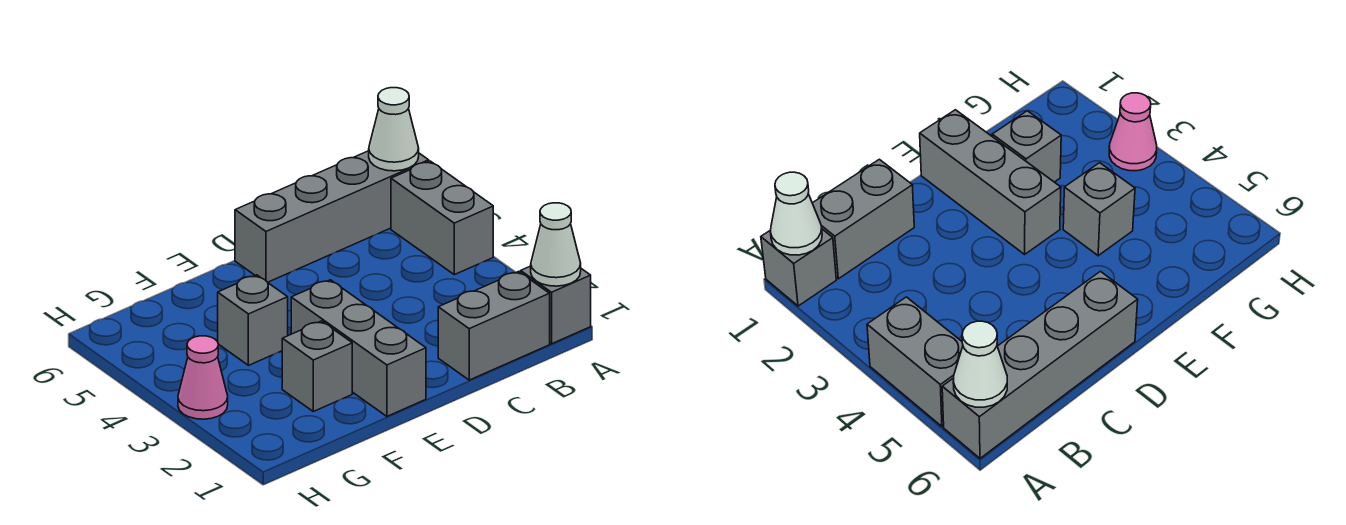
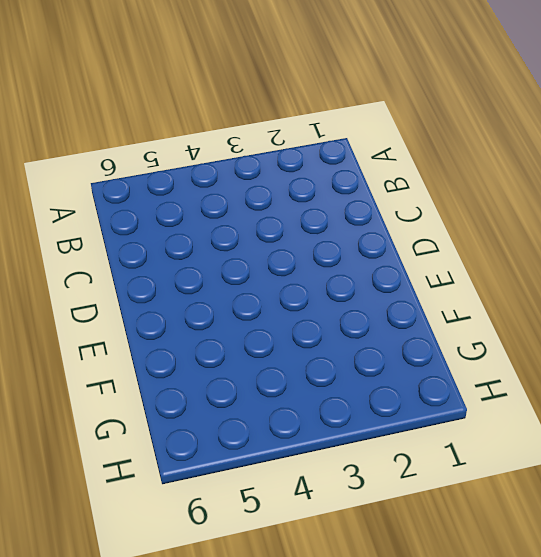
none -> grey brick A1 level 1
none -> grey brick A4:A5 level 1

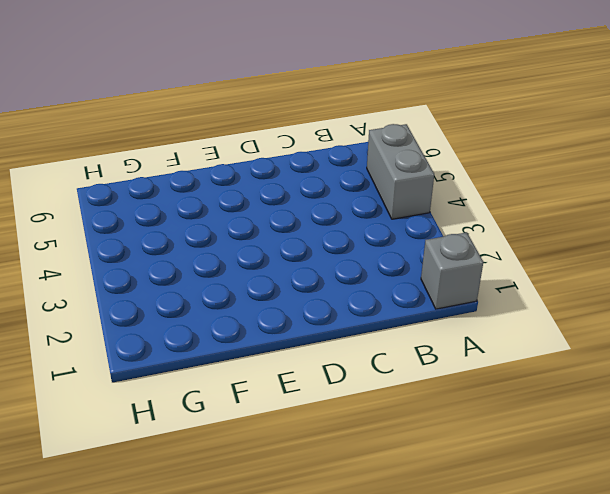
none -> grey brick A6:D6 level 1
none -> grey brick B1:C1 level 1

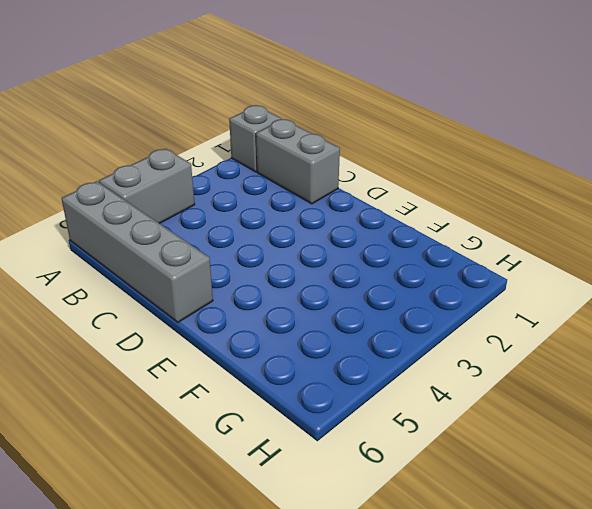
none -> grey brick E1:E3 level 1
none -> grey brick F2 level 1

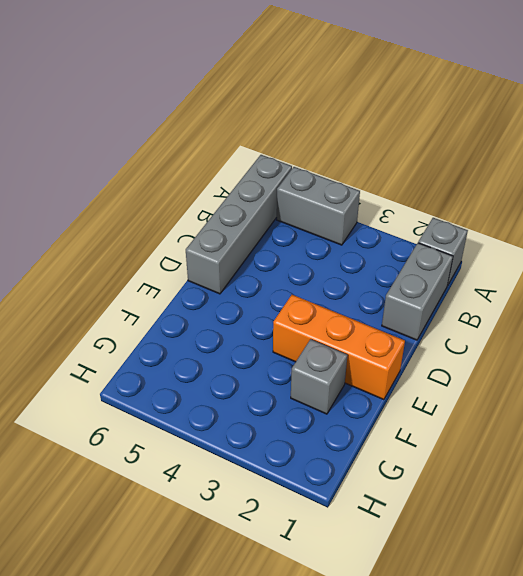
orange brick E1:E3 level 1 -> grey brick E1:E3 level 1
none -> grey brick F4 level 1
none -> pink cone H3 level 1

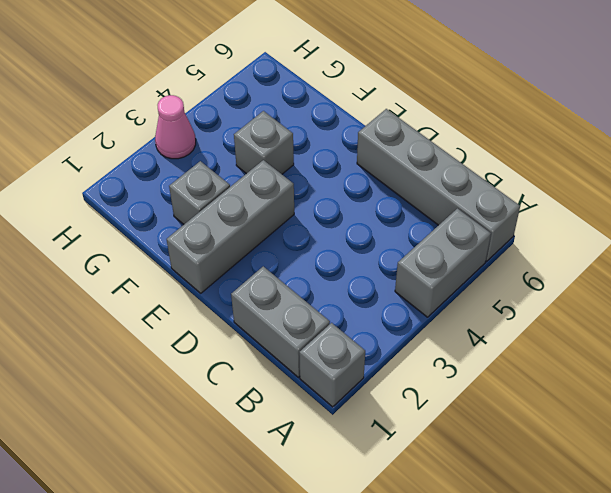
none -> white cone A1 level 2
none -> white cone A6 level 2

